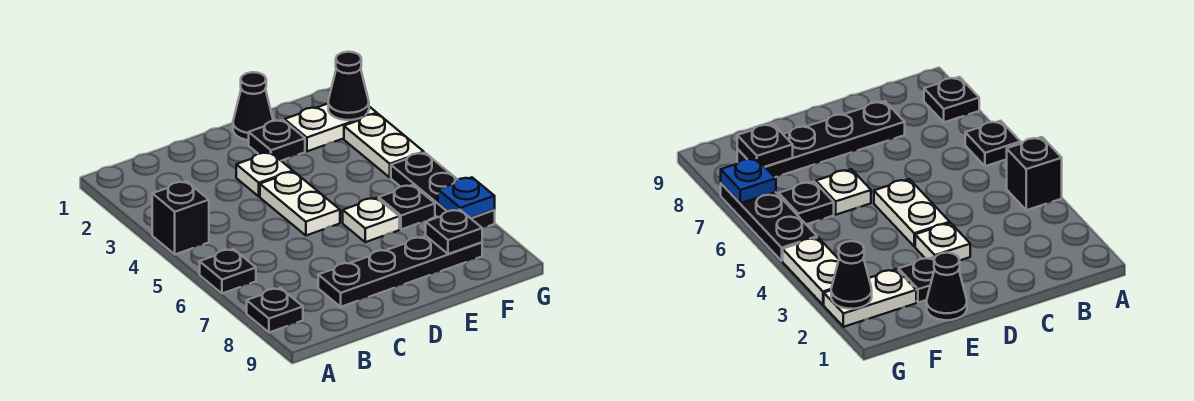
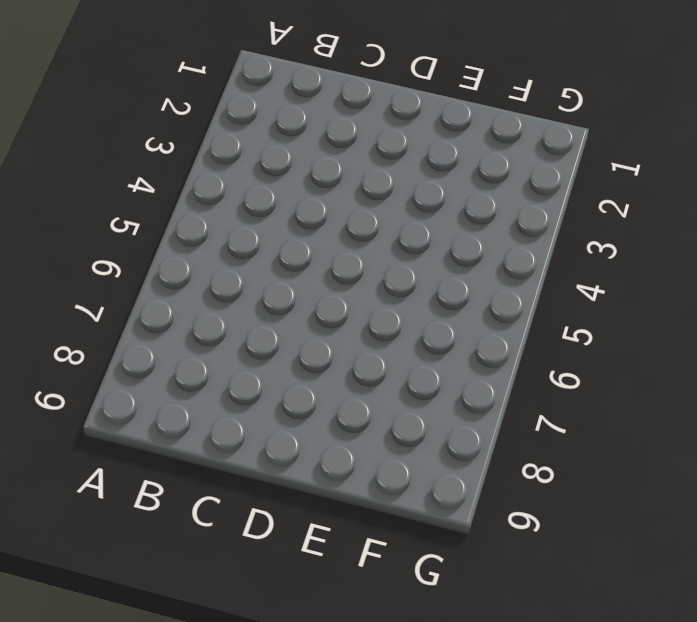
none -> black brick A4 level 1
none -> black plate A6 level 1
none -> black plate A8 level 1

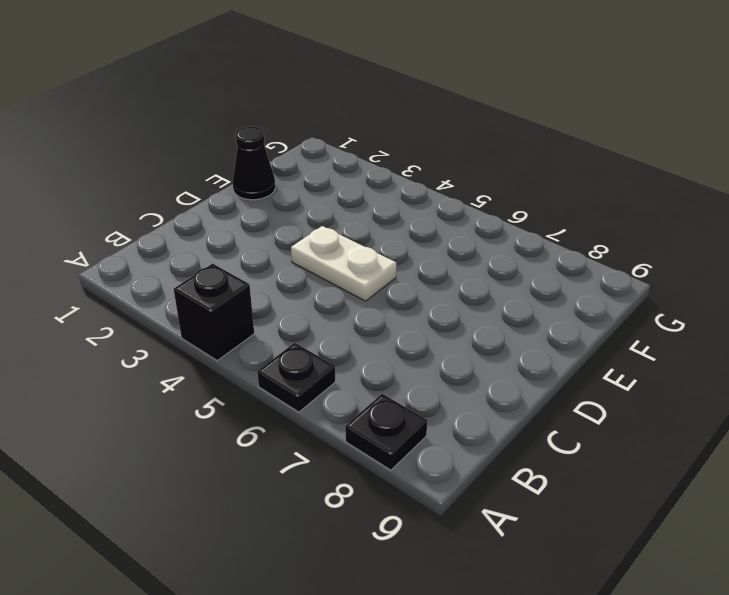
none -> black plate C8:F8 level 1
none -> white plate D3 level 1
none -> black plate E2 level 1

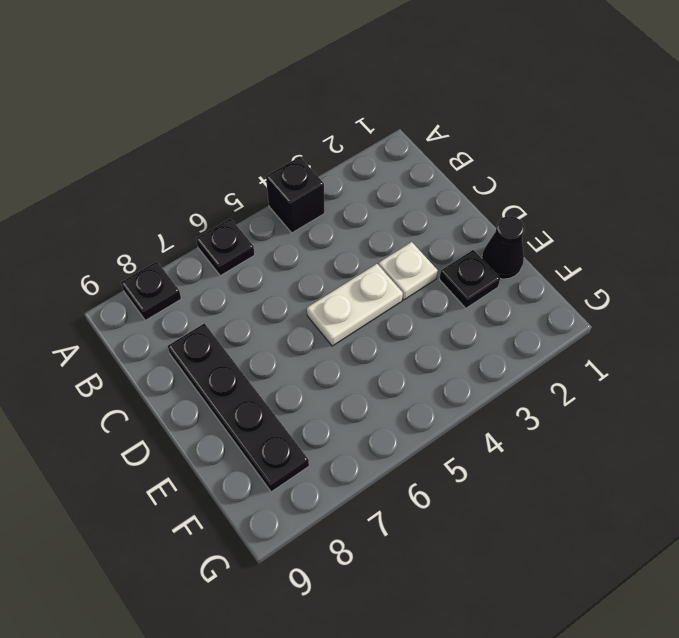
none -> white plate E6 level 1
none -> white plate F2:G2 level 1
none -> black plate F6 level 1

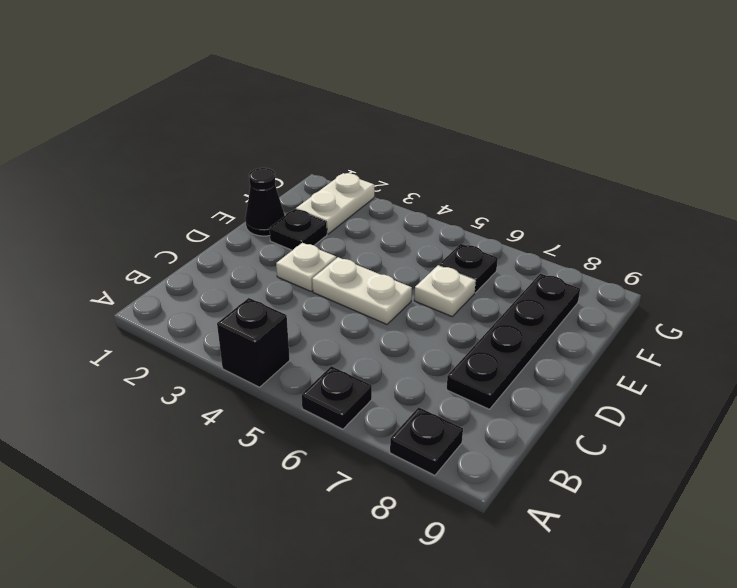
none -> white plate G3:G4 level 1
none -> black plate G5:G7 level 1
none -> black plate F8 level 2

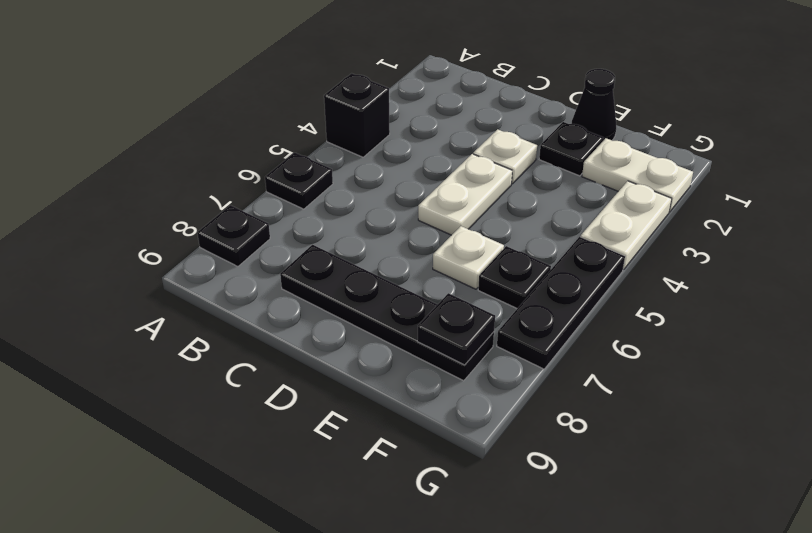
none -> black cone G2 level 2
none -> blue plate G7 level 2

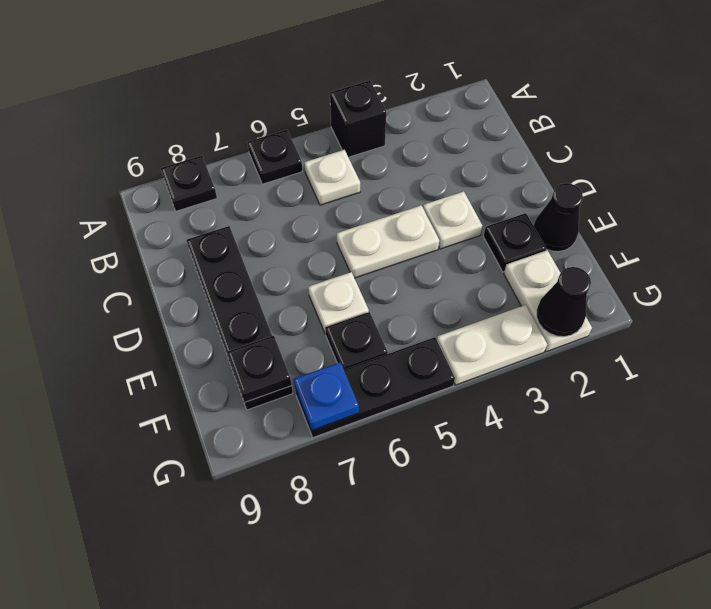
white plate B5 level 1 -> none

